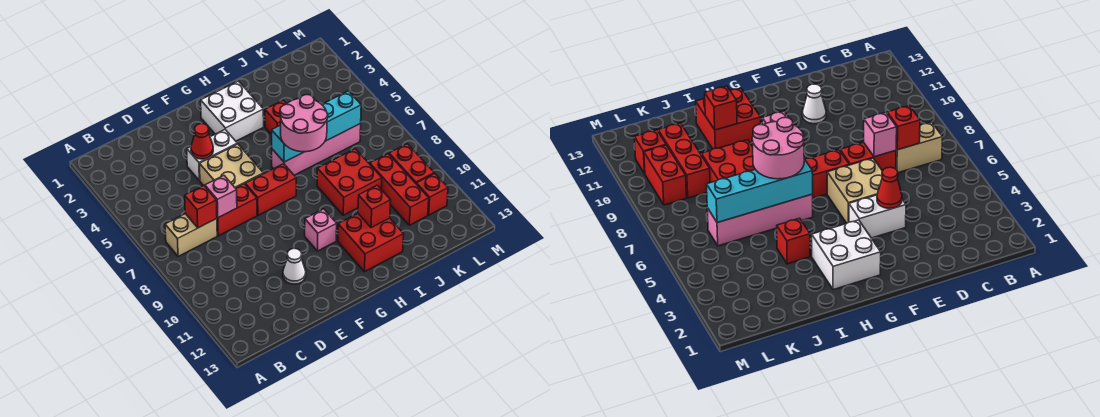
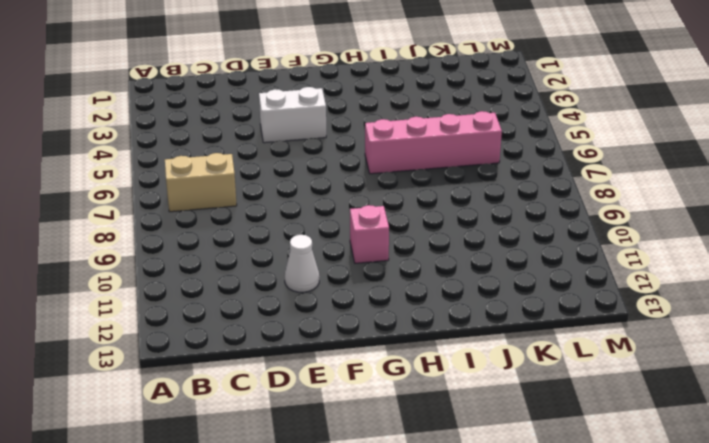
none -> red brick D7:E7 level 1
none -> tan brick E5:F6 level 1
none -> red brick F7:G7 level 1

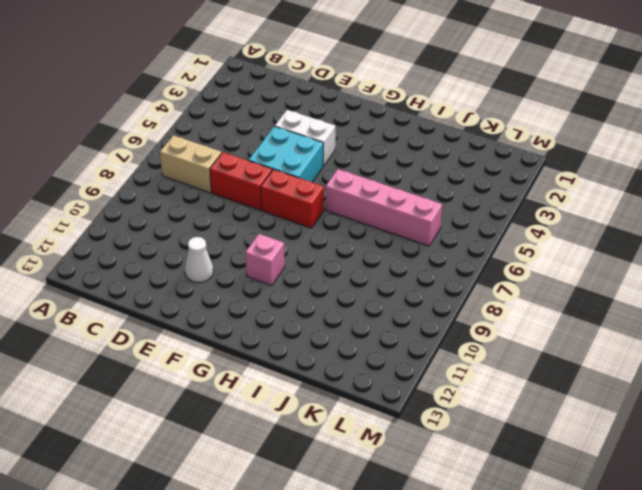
cyan brick E5:F6 level 1 -> tan brick E5:F6 level 1
none -> white brick G2:H3 level 1
none -> red brick H11:I12 level 1
none -> red brick I4 level 1

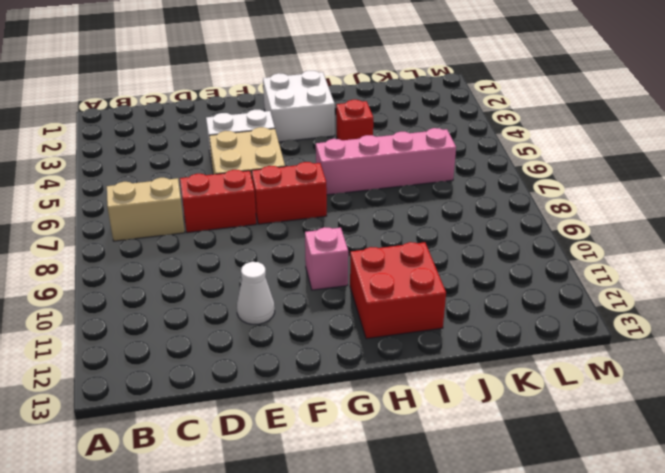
none -> red brick I8:J9 level 1
none -> red brick K9:K11 level 1
none -> red brick L9:L10 level 1

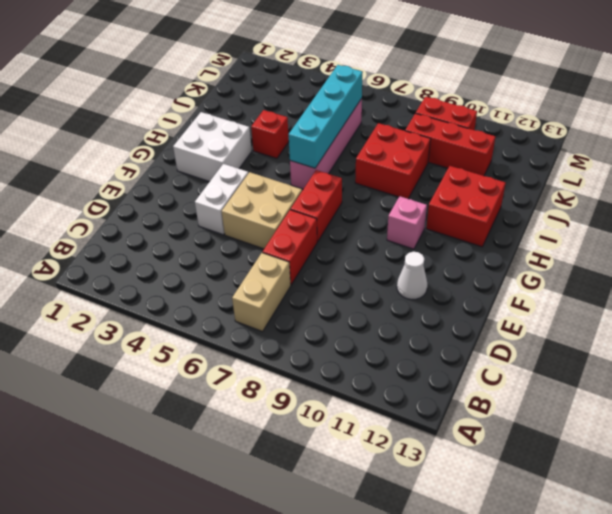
none -> red brick L11 level 1
none -> red brick C7 level 2
none -> pink brick D7 level 2

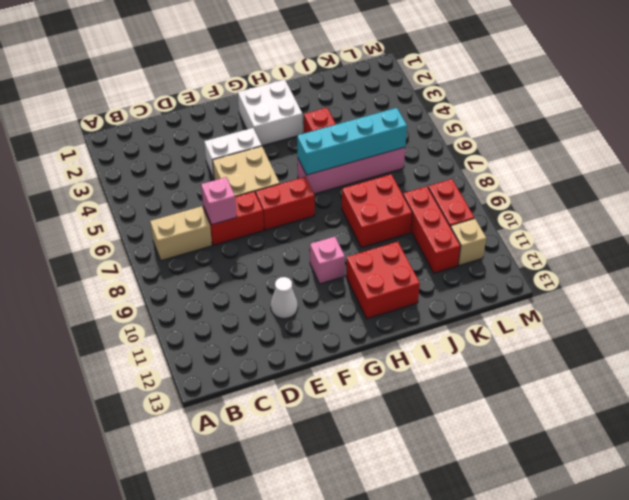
tan brick L11 level 1 -> red brick L11 level 1
none -> red brick C7 level 2
none -> red cone E4 level 2
none -> red brick I11 level 2

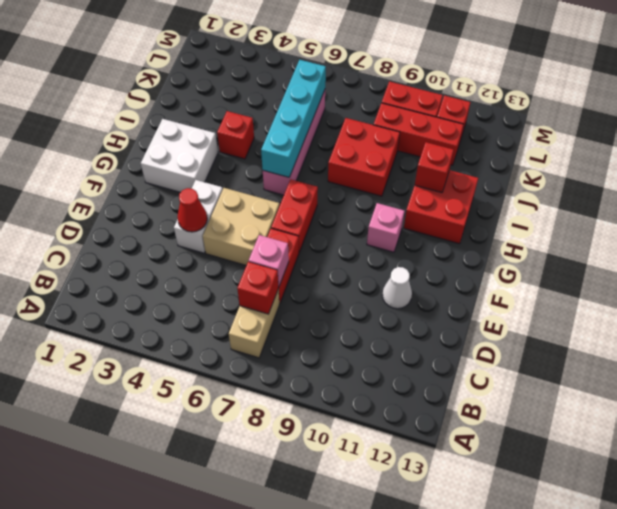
none -> pink round brick H6:I7 level 3

